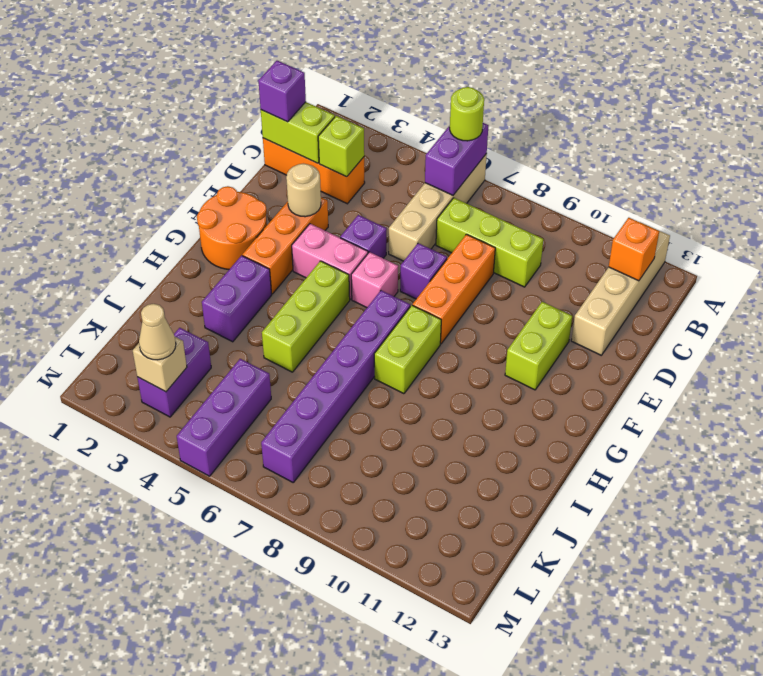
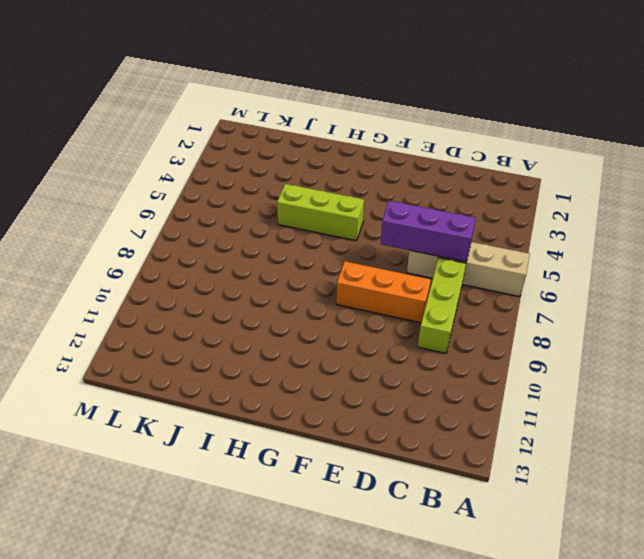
purple brick C6:E6 level 2 -> purple brick K5:M5 level 1
none -> tan brick A12:D12 level 1
none -> orange brick C1:C3 level 1
none -> orange brick E3:G3 level 1

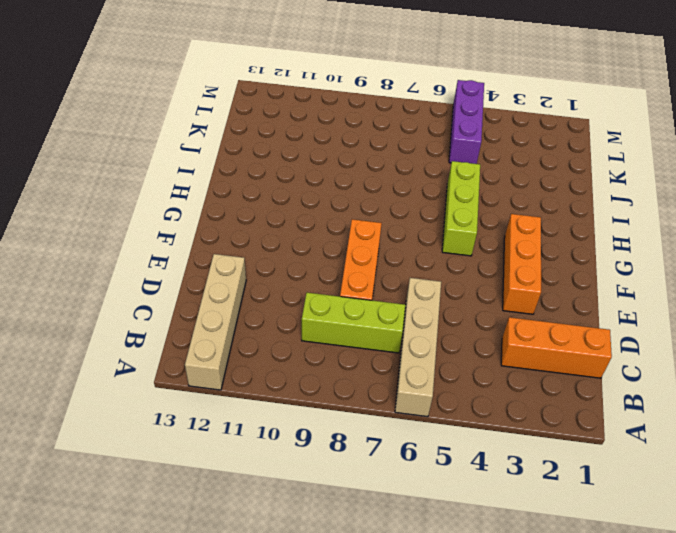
none -> purple brick E5 level 1
none -> purple brick E7 level 1
none -> lime brick E11:F11 level 1

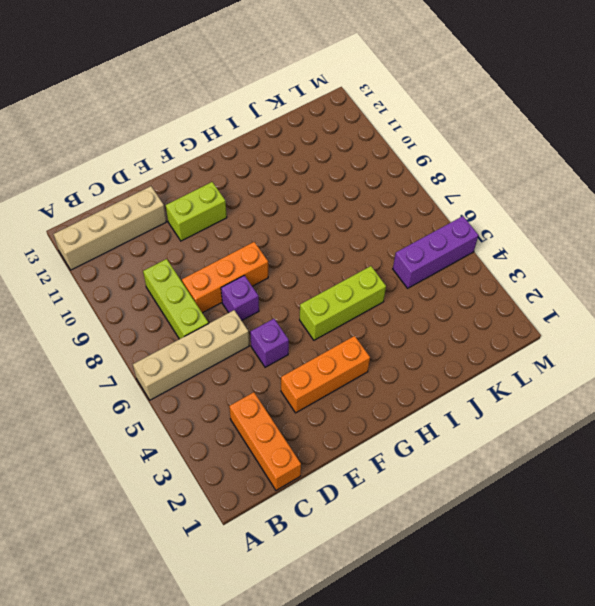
none -> orange round brick F1:G2 level 1
none -> pink brick F4:F5 level 1
none -> pink brick F6 level 1

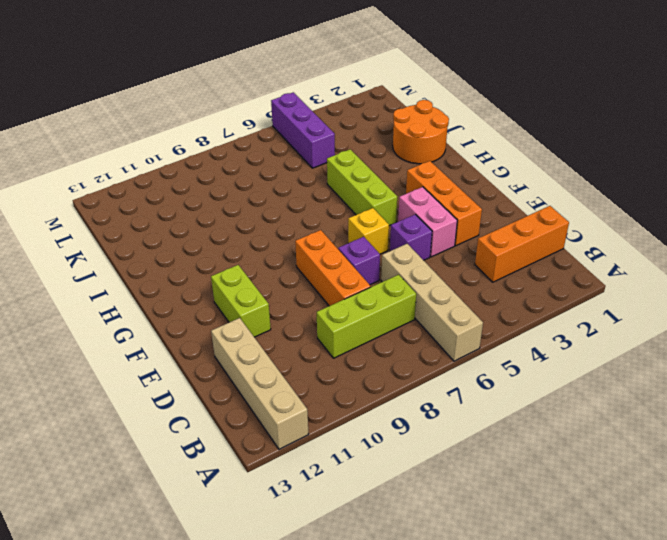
pink brick E4:F4 level 1 -> pink brick F4:F5 level 1
yellow brick F6 level 1 -> pink brick F6 level 1
orange round brick I1:J2 level 1 -> orange round brick F1:G2 level 1
none -> purple brick G7:L7 level 1
none -> lime brick G8:H8 level 1
none -> purple brick H3:I3 level 1

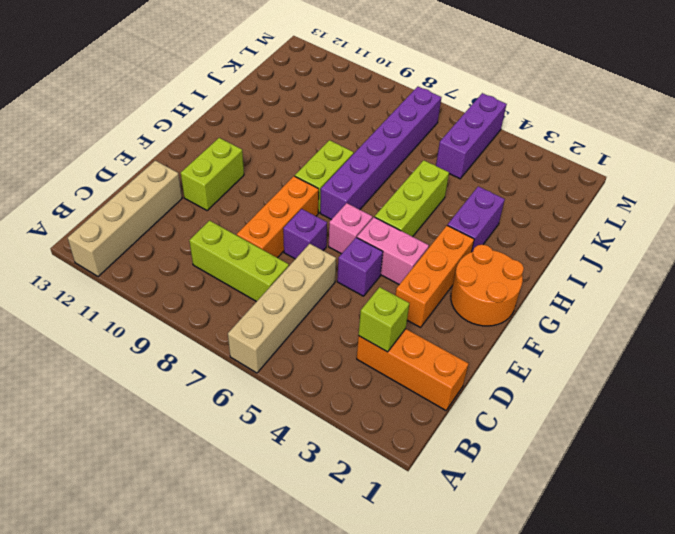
none -> purple brick K3:L3 level 1
none -> purple brick A6:B6 level 2
none -> orange brick B12 level 2

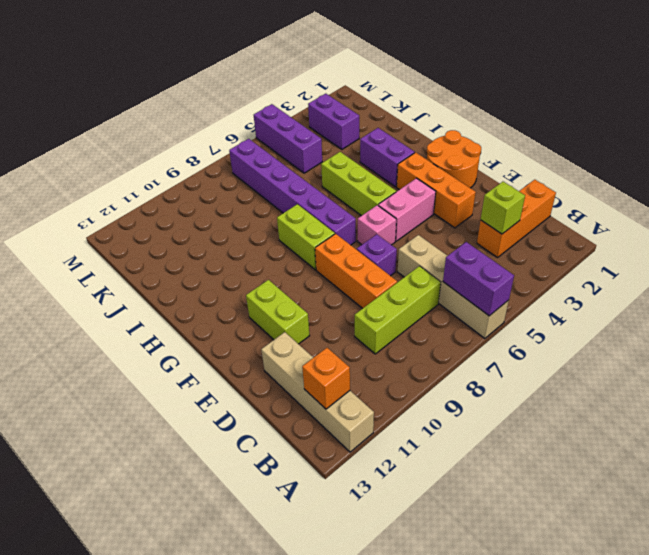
none -> purple brick E5 level 1
none -> lime brick C1:C2 level 2
none -> tan round brick E3 level 2

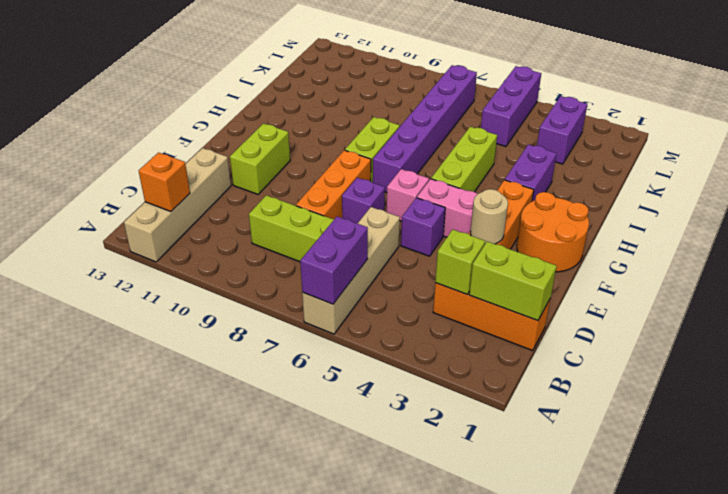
none -> tan brick L3 level 2
none -> lime round brick A6 level 3
none -> purple brick C1 level 3

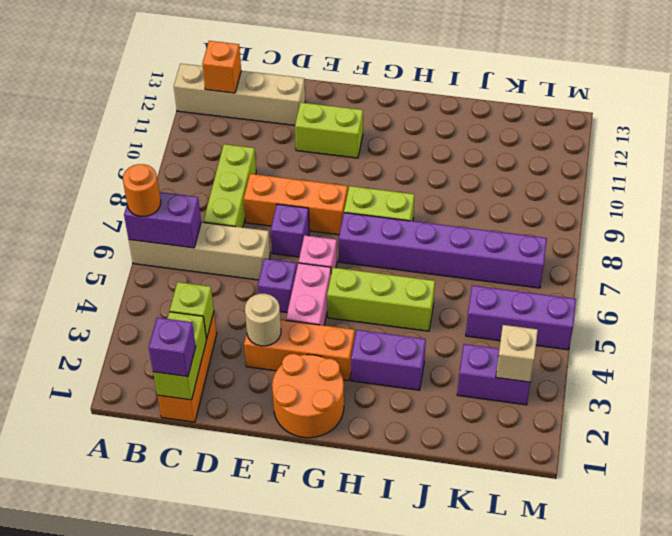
orange round brick A6 level 3 -> lime round brick A6 level 3
none -> tan cone L3 level 3

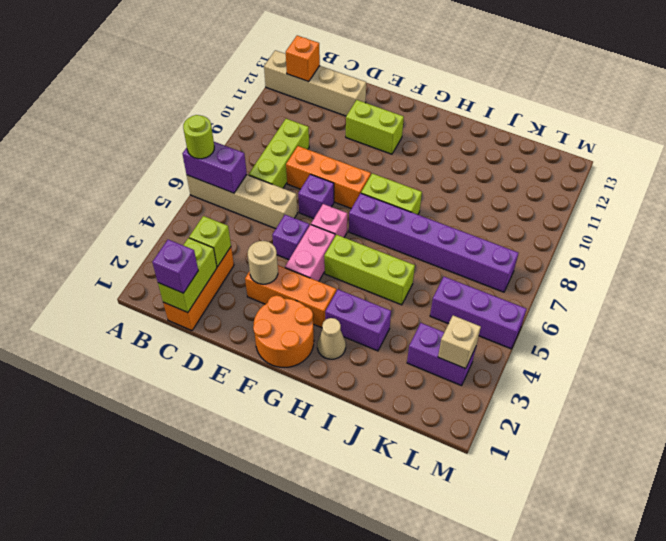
tan cone H2 level 1 -> tan cone L3 level 3

